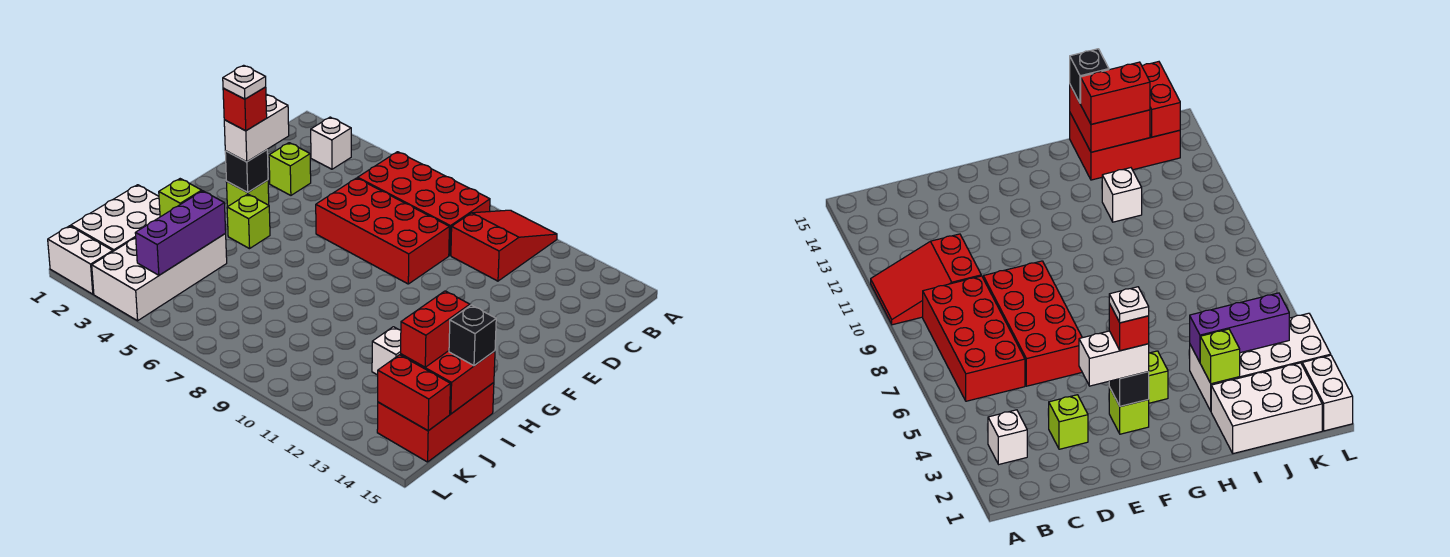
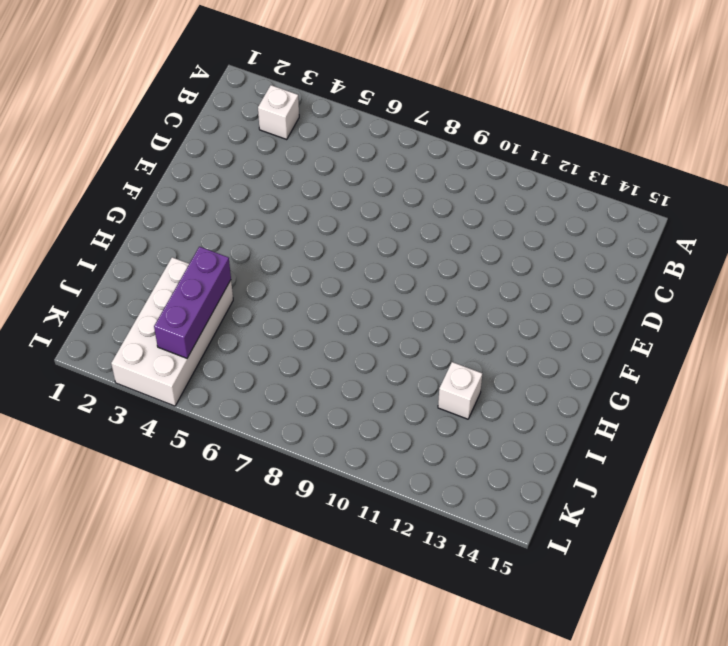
none -> red slope A10:C11 level 1 top C
none -> red brick B6:C9 level 1
none -> lime brick D3 level 1

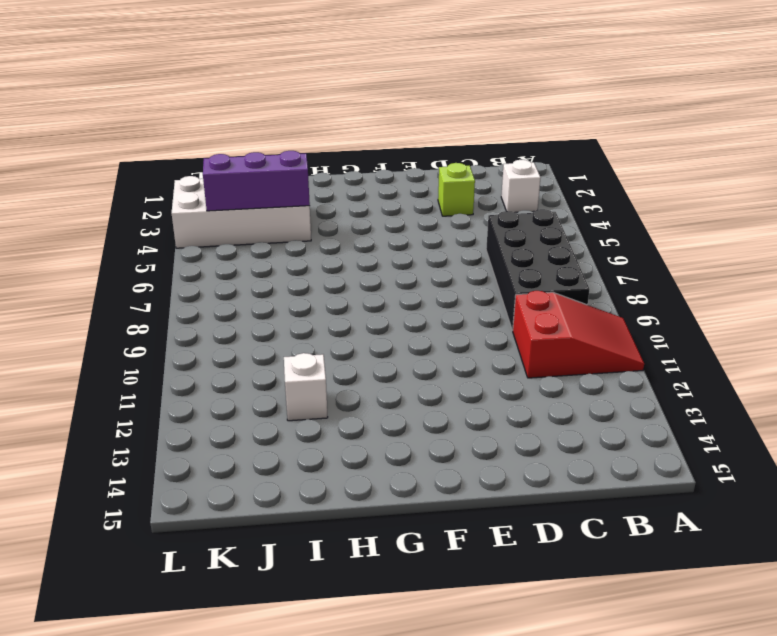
black brick B6:C9 level 1 -> red brick B6:C9 level 1
none -> red brick D6:E9 level 1
none -> lime brick F3 level 1
none -> lime brick G4 level 1

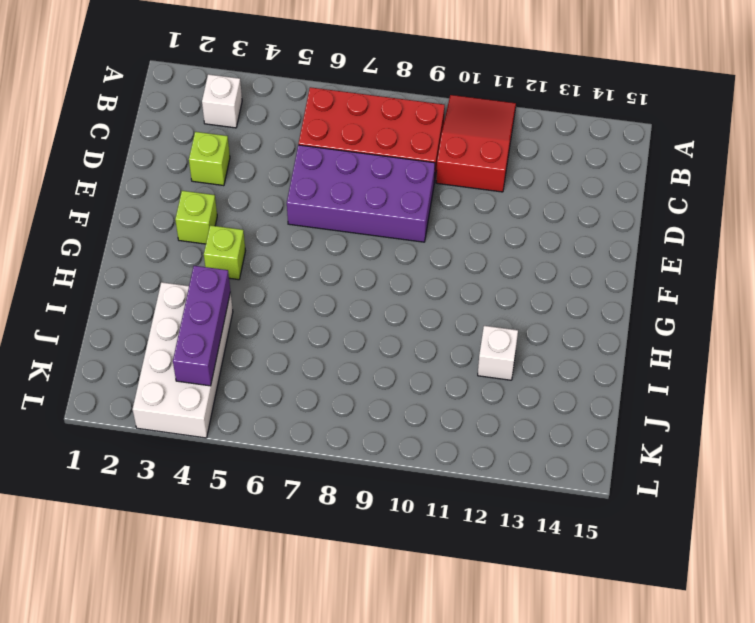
purple brick D6:E9 level 1 -> red brick D6:E9 level 1
none -> white brick I1:K2 level 1
none -> red brick I14:K15 level 1
none -> white brick L1:L2 level 1

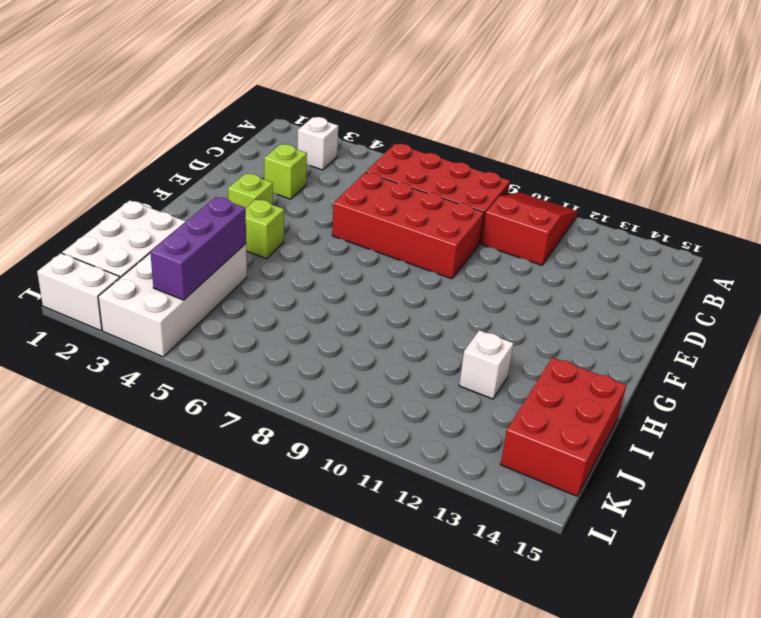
none -> black brick F3 level 2
none -> lime brick I3 level 2
none -> red brick I14:J15 level 2

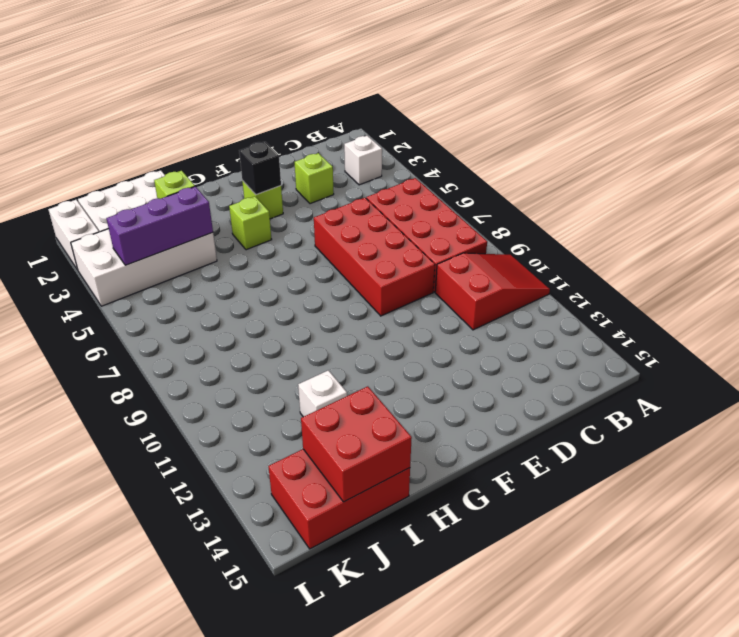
none -> red brick K14:K15 level 2
none -> white brick E3:F3 level 3
none -> red brick I14:J14 level 3

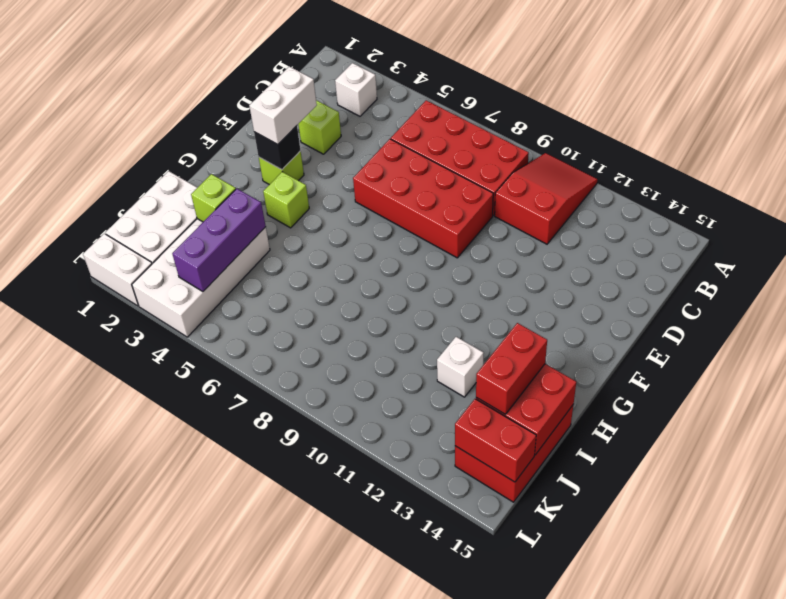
none -> black brick I15 level 3
none -> red brick F3 level 4
none -> white plate F3 level 5

